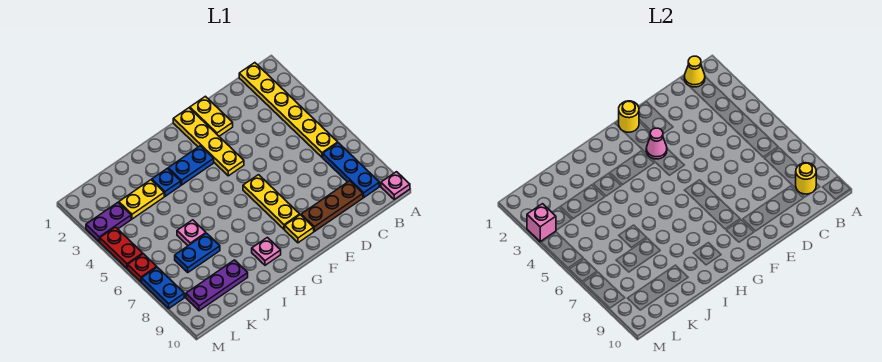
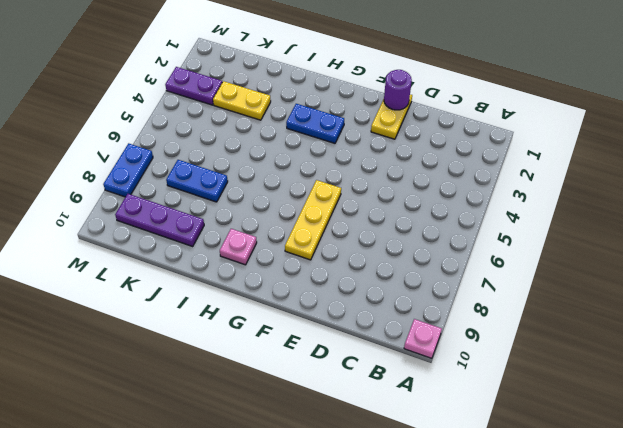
purple round brick E1 level 2 -> none
none -> yellow plate B1:B6 level 1
none -> blue plate B7:B9 level 1
none -> brown plate C9:E9 level 1

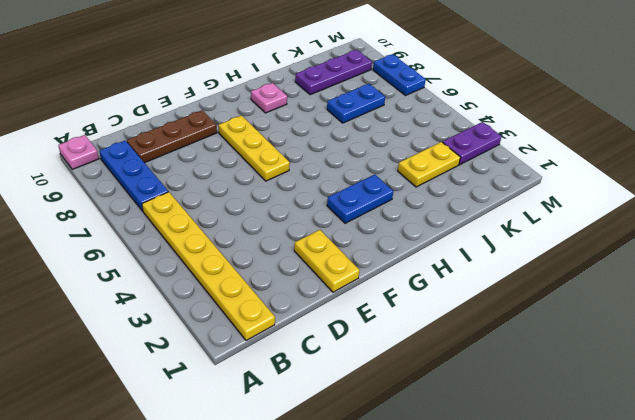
none -> yellow plate F1:F4 level 1
none -> yellow plate F9 level 1
none -> blue plate I3 level 1

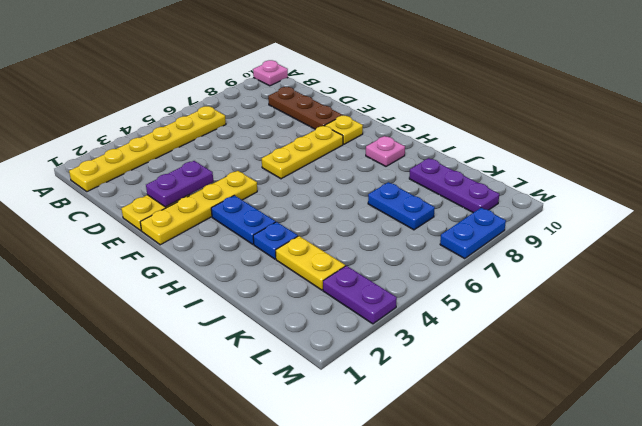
purple plate E2:E3 level 2 -> none
none -> blue plate B7:B9 level 1
none -> pink plate J6 level 1
none -> red plate M4:M5 level 1

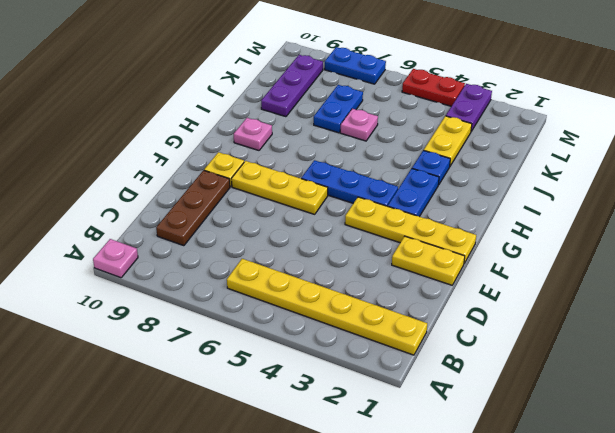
blue plate G4:G6 level 1 -> blue plate B7:B9 level 1
none -> red plate M6 level 1
none -> yellow cone B1 level 2
none -> yellow round brick B9 level 2

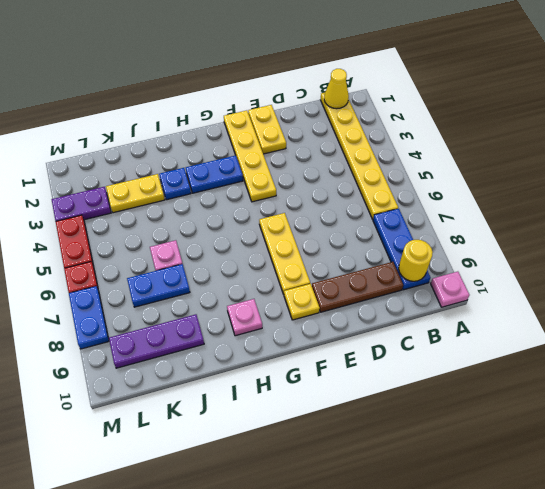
none -> yellow round brick F1 level 2
none -> pink cone F3 level 2
none -> pink brick M3 level 2

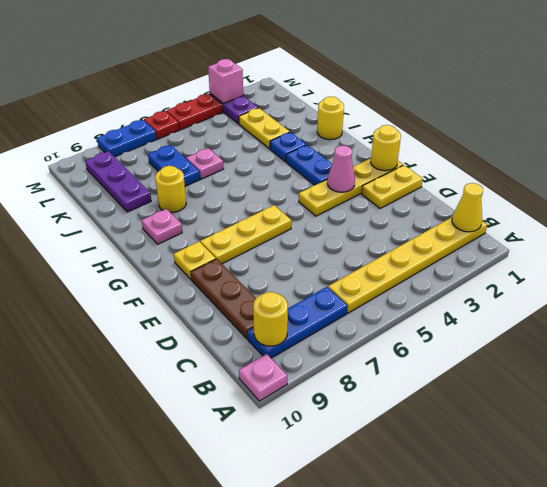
yellow round brick I1 level 1 -> none
yellow round brick I8 level 1 -> none

